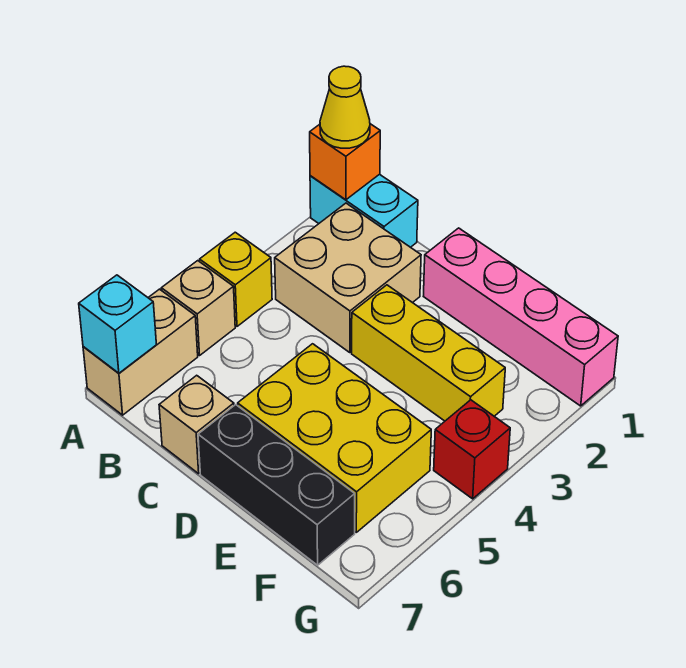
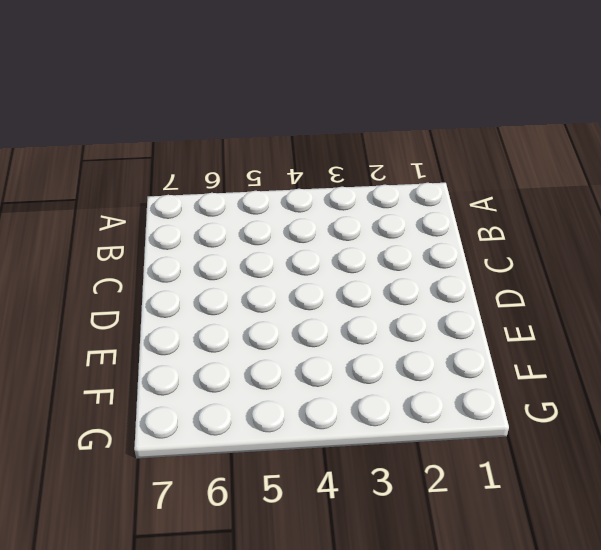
none -> cyan brick A1:B1 level 1
none -> yellow brick A4 level 1
none -> tan brick A5 level 1

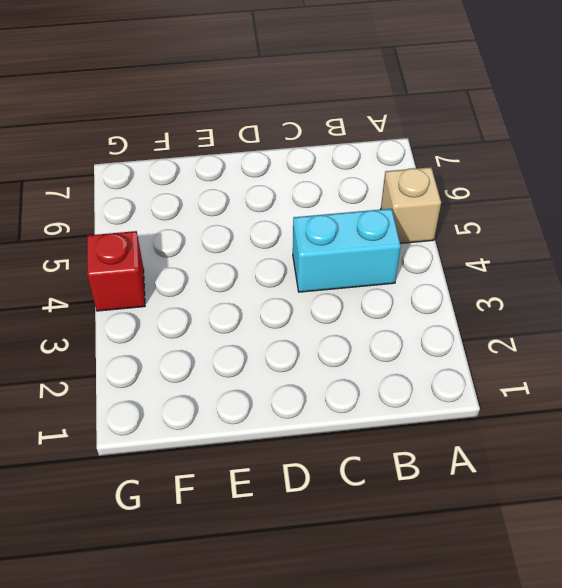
cyan brick B4:C4 level 1 -> cyan brick A1:B1 level 1
none -> yellow brick A4 level 1
none -> tan brick A6:A7 level 1
none -> tan brick B2:C3 level 1

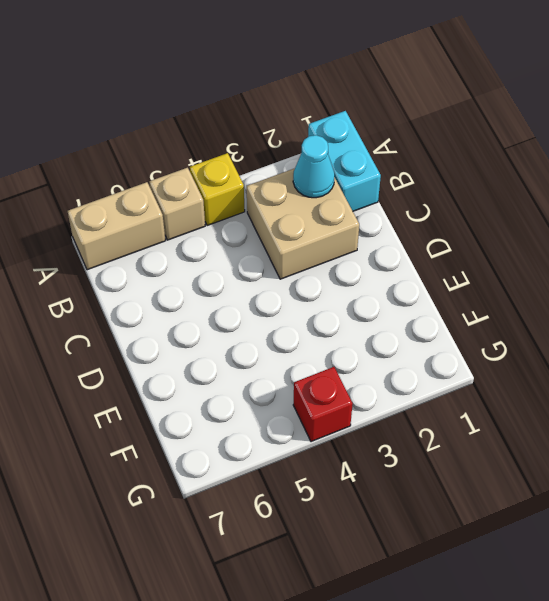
cyan cone B2 level 2 -> none
none -> tan brick C7 level 1
none -> pink brick D1:G1 level 1
none -> yellow brick D3:F3 level 1

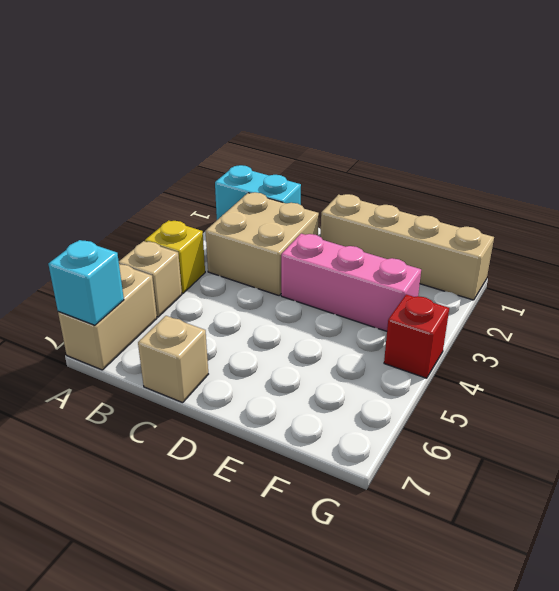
tan brick D1:G1 level 1 -> pink brick D1:G1 level 1
pink brick D3:F3 level 1 -> yellow brick D3:F3 level 1
none -> yellow brick D5:F6 level 1
none -> black brick D7:F7 level 1
none -> orange brick A1 level 2

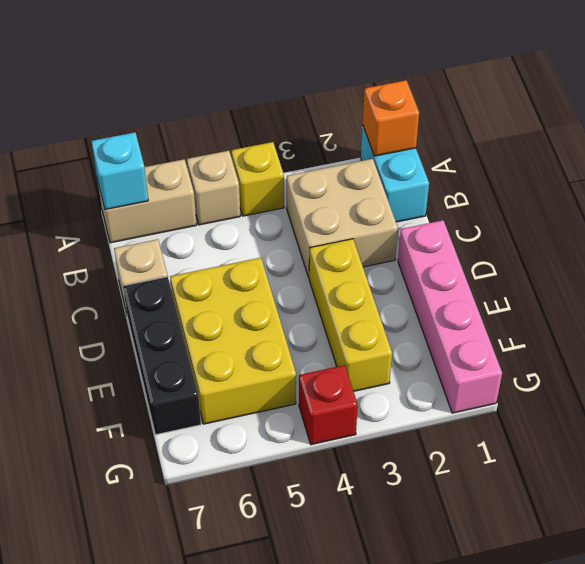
none -> yellow cone A1 level 3

